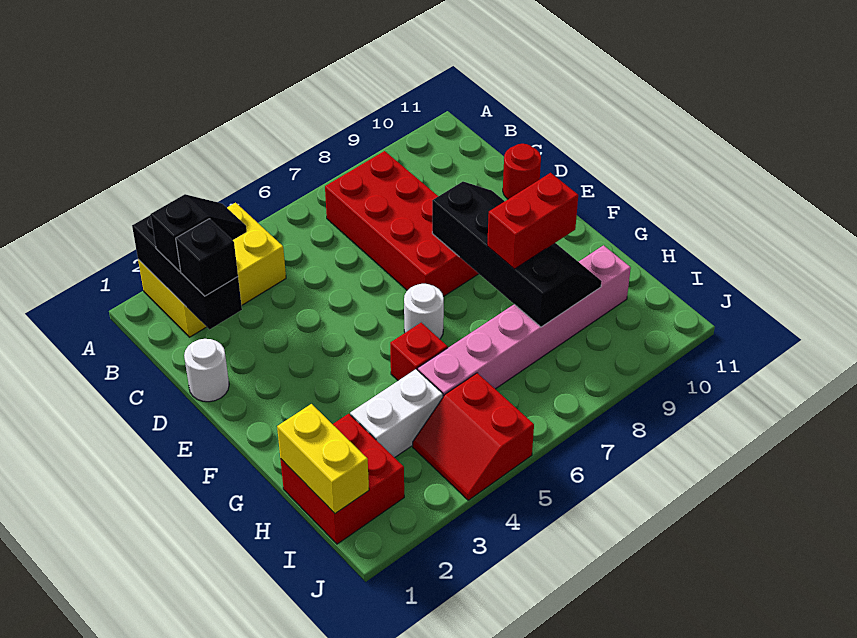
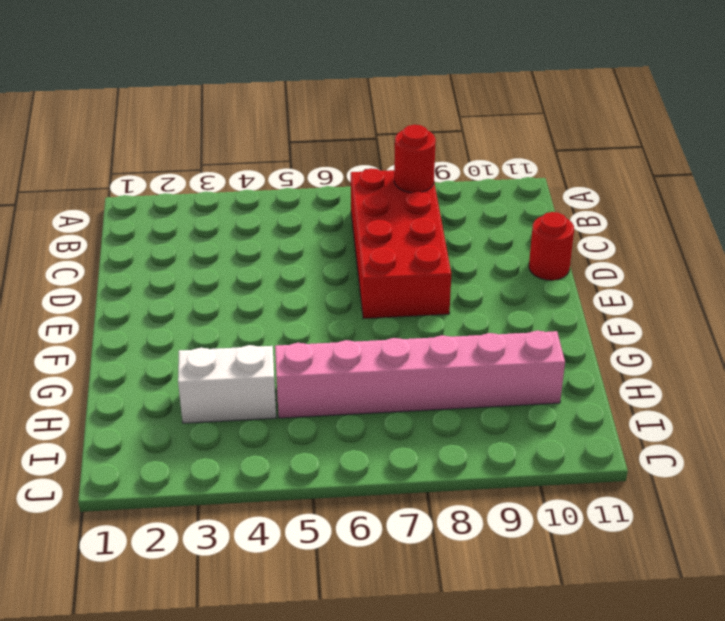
red round brick B8 level 2 -> none
none -> yellow brick A2:B4 level 1
none -> white round brick D1 level 1
none -> white round brick F6 level 1

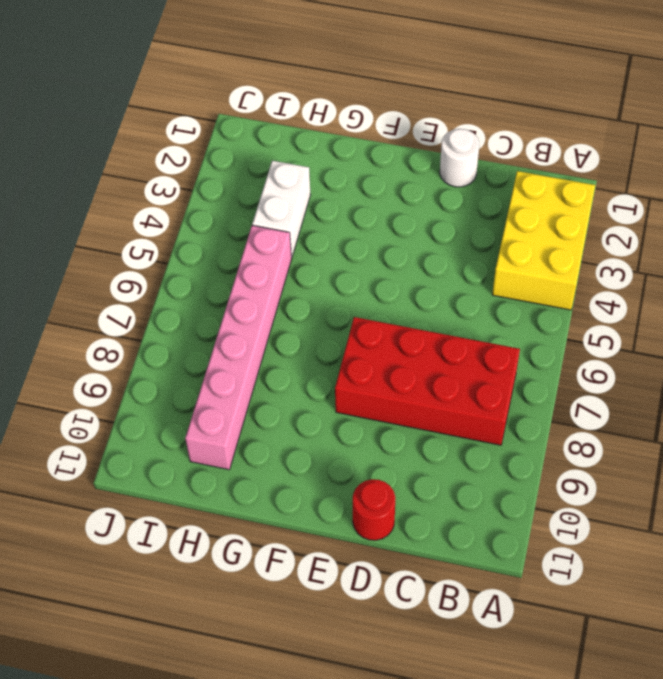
none -> white round brick F6 level 1
none -> red brick G5 level 1
none -> red brick H1:I2 level 1

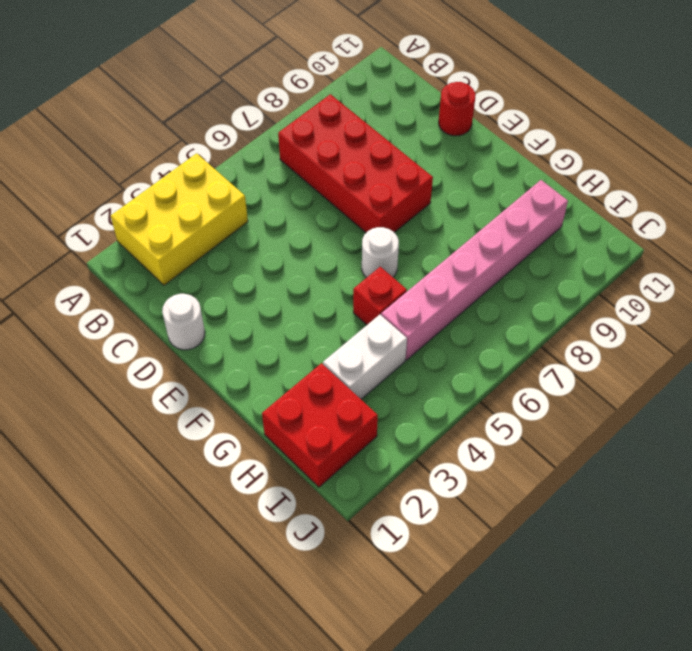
none -> red slope I4:J5 level 1 top 5
none -> black brick A2:C2 level 2
none -> black slope E8:H9 level 2 top 8

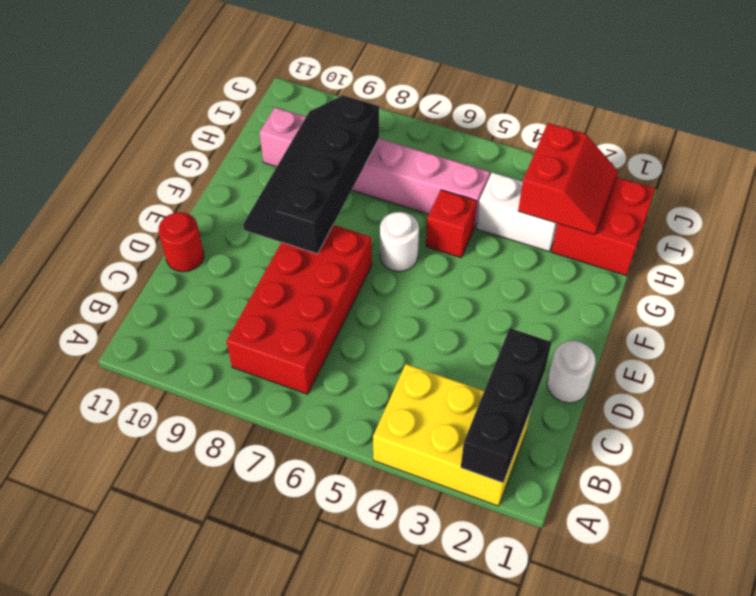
red slope H2:I3 level 2 top 3 -> red slope I4:J5 level 1 top 5
none -> yellow brick H1:I1 level 2
none -> black slope B2:B3 level 3 top 2
none -> black brick C2 level 3

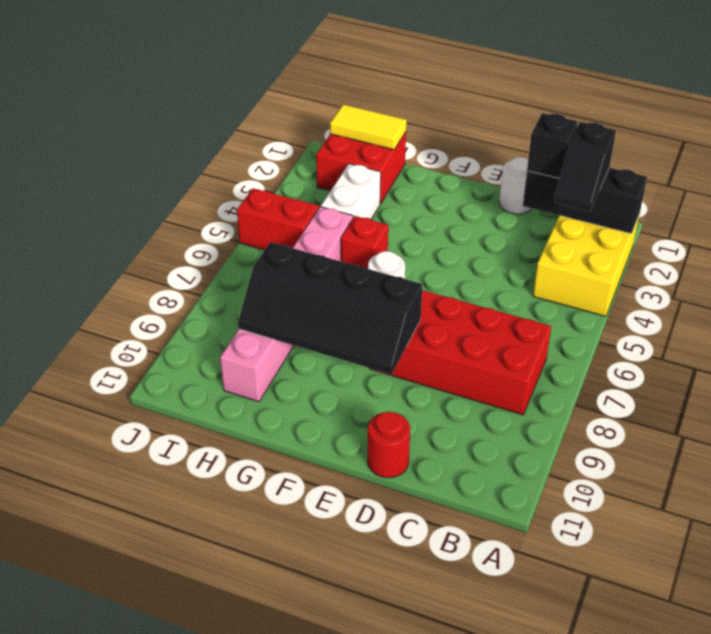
yellow tile H1:I1 level 2 -> yellow brick H1:I1 level 2
none -> red brick G8:G9 level 3

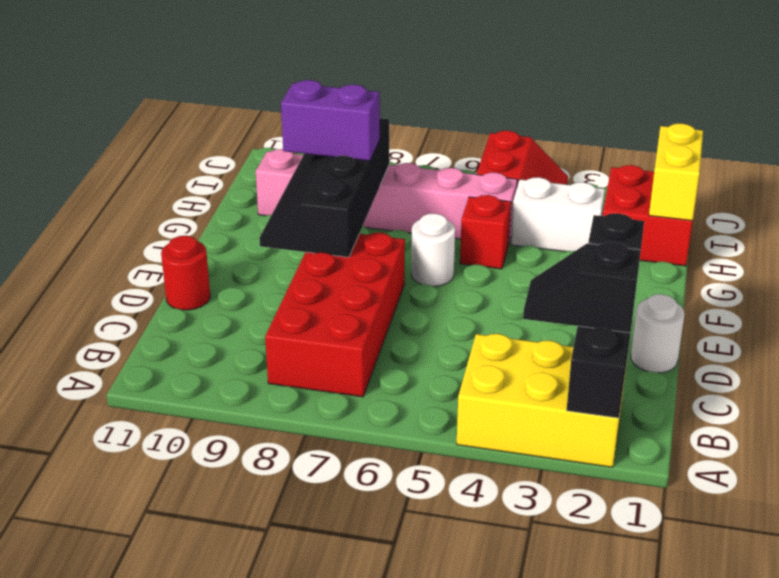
purple brick G8:G9 level 3 -> red brick G8:G9 level 3

